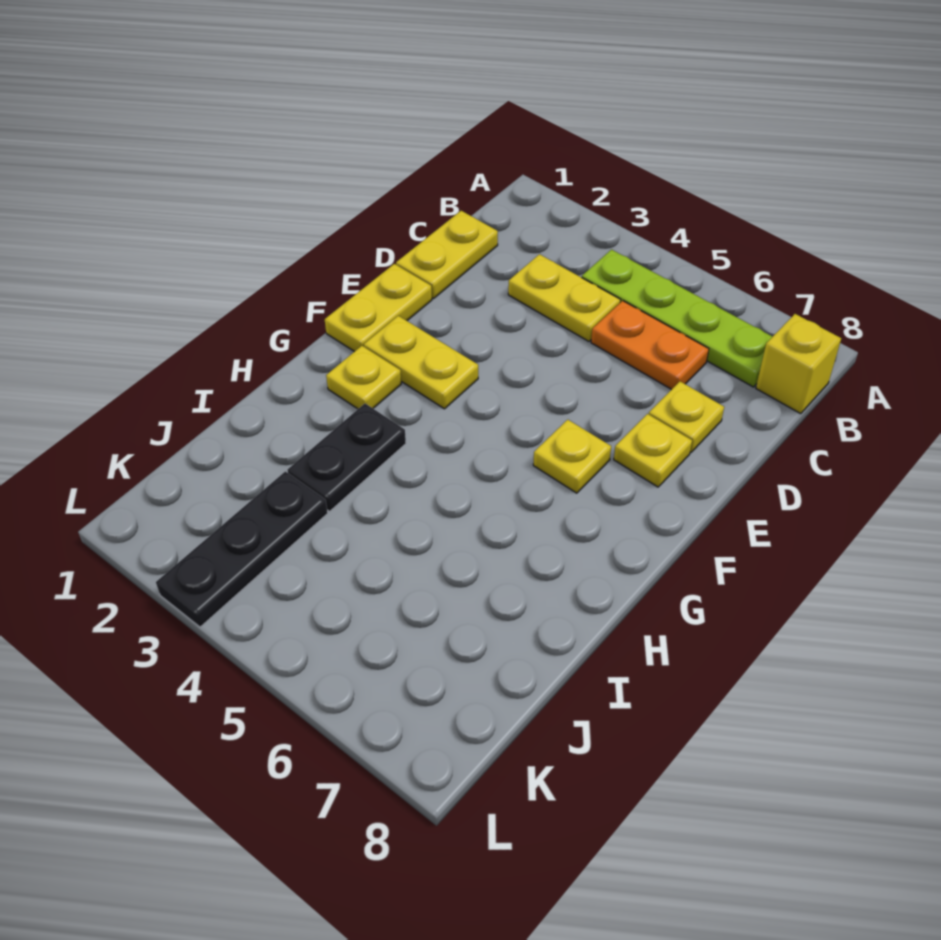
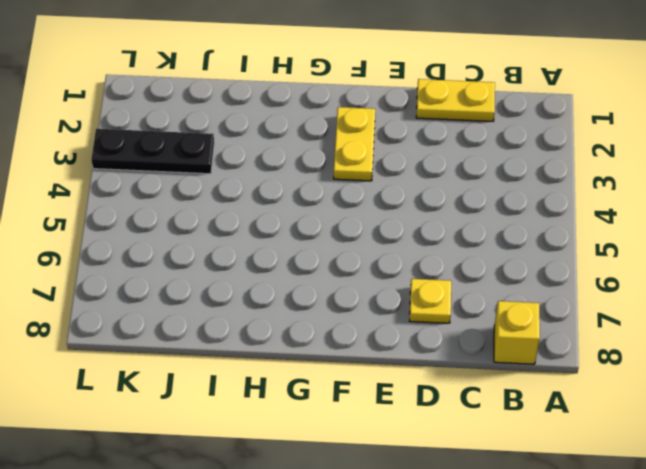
none -> lime plate B4:B7 level 1
none -> yellow plate C3:C4 level 1
none -> orange plate C5:C6 level 1

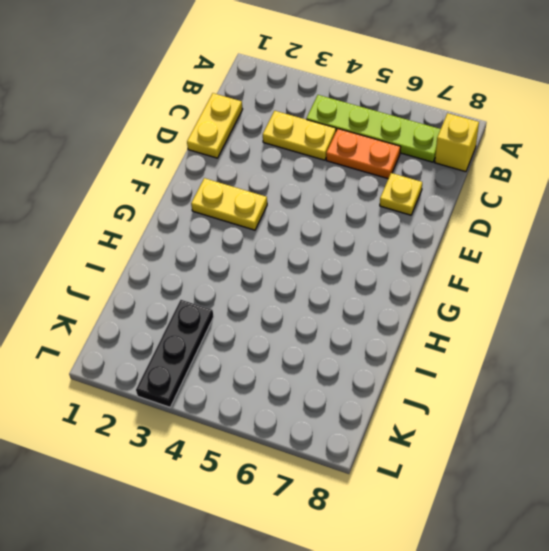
none -> yellow plate E1:F1 level 1
none -> yellow plate E7 level 1
none -> yellow plate F6 level 1

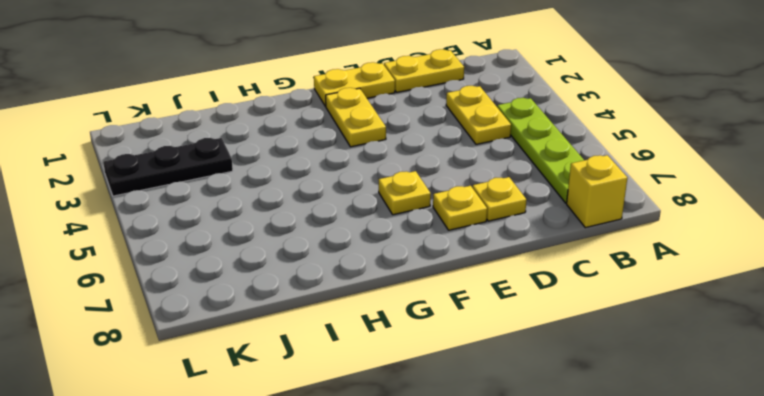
none -> orange plate C5:C6 level 1
none -> yellow plate G2 level 1
none -> black plate H3:I3 level 1

